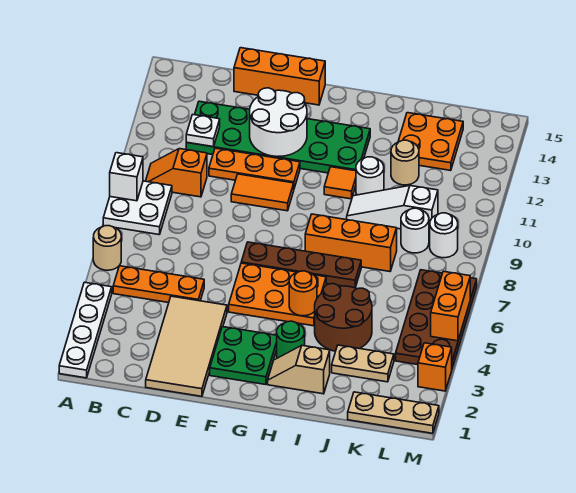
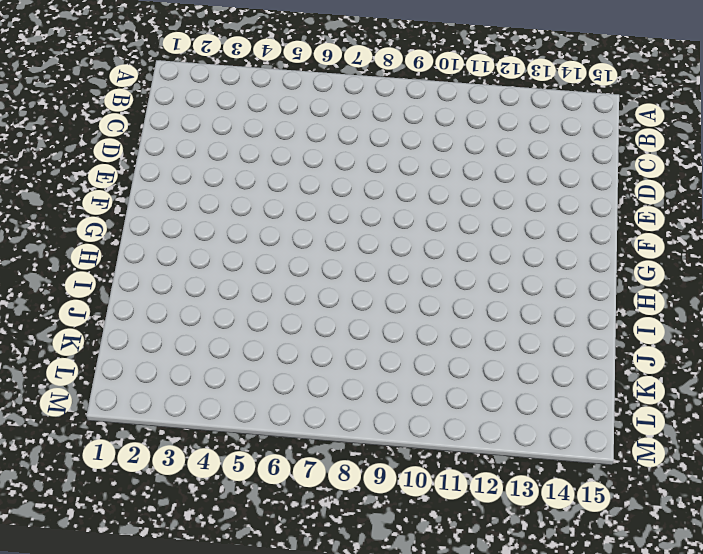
none -> white plate A1:A4 level 1
none -> tan round brick A6 level 1
none -> white plate A8:B9 level 1
none -> orange plate B5:D5 level 1

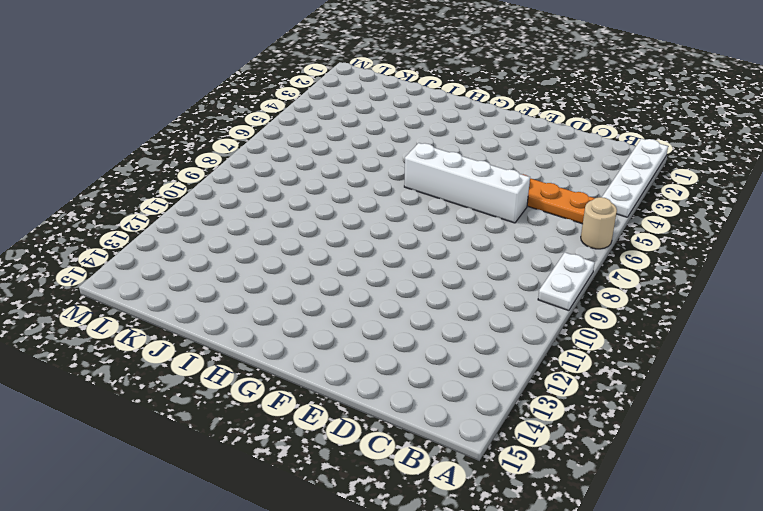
white plate A8:A9 level 1 -> white plate A8:B9 level 1
white brick D6:G6 level 1 -> orange plate F5:H6 level 1
none -> orange slope B10:C10 level 1 top C
none -> green plate C12:H13 level 1
none -> tan tile D1:E4 level 1
none -> orange plate D11:F11 level 1

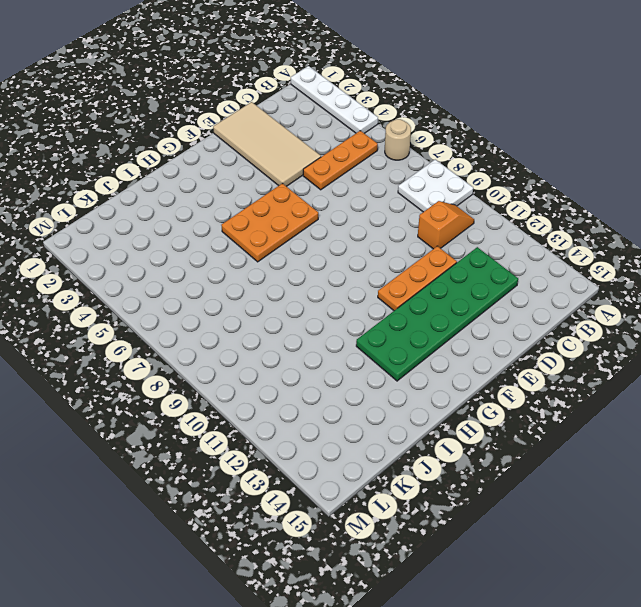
none -> orange brick D15:F15 level 1
none -> orange tile E10:F10 level 1
none -> green plate F2:G3 level 1
none -> brown plate F7:I7 level 1

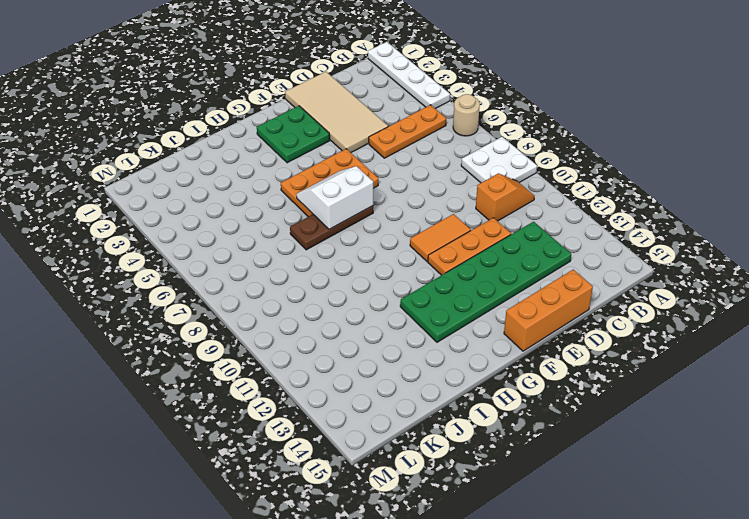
white slope G6:H7 level 2 top 7 -> none
brown plate G7:I7 level 1 -> brown plate F7:I7 level 1
none -> tan slope H2:I2 level 1 top I
none -> green round brick H3 level 1
none -> orange brick H8:J8 level 1
none -> orange tile H11 level 1

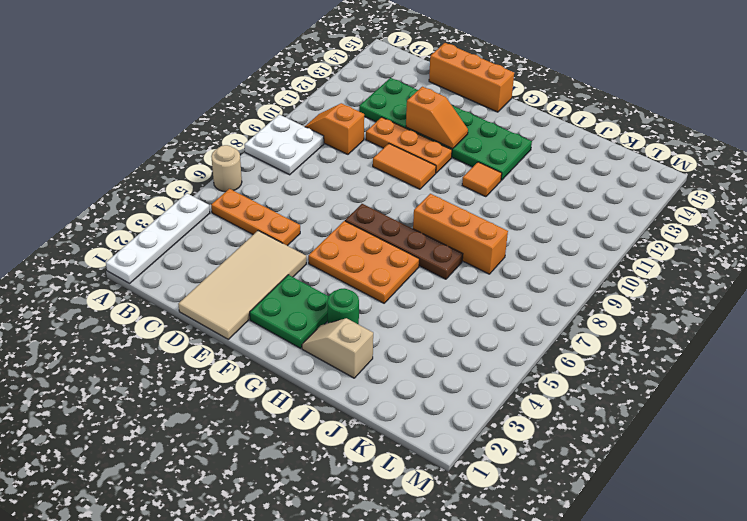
orange slope E12:F12 level 2 top E -> white round brick E12:F13 level 2
none -> brown round brick I4:J5 level 1
none -> white slope I10:K10 level 1 top K
none -> white round brick I11 level 1
none -> tan plate J3:K3 level 1

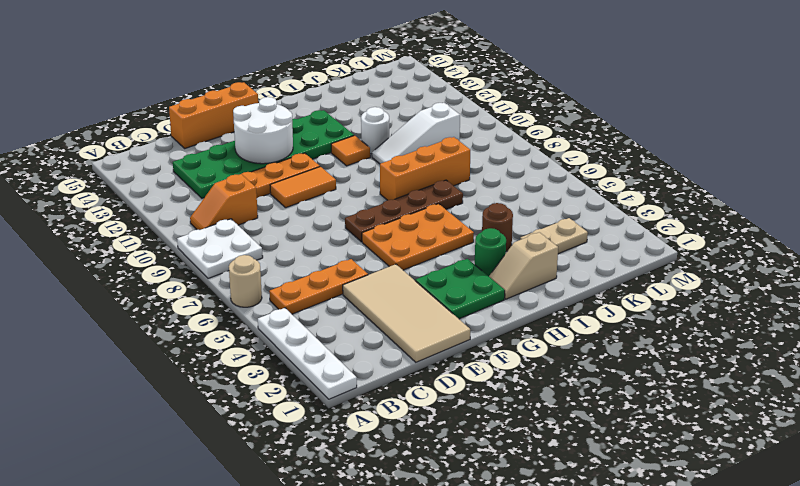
brown round brick I4 level 1 -> brown round brick I4:J5 level 1
none -> tan round brick J12 level 1
none -> orange plate J13:K14 level 1
none -> tan plate K1:M1 level 1
none -> white round brick K9 level 1

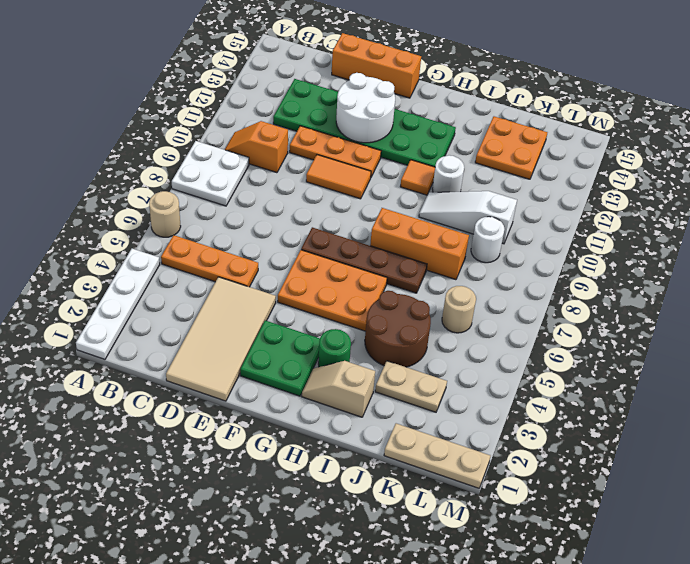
tan round brick K6 level 1 -> tan round brick J12 level 1
none -> brown plate L4:M7 level 1
none -> white round brick L9 level 1
none -> orange brick M3 level 1
none -> white brick A9 level 2

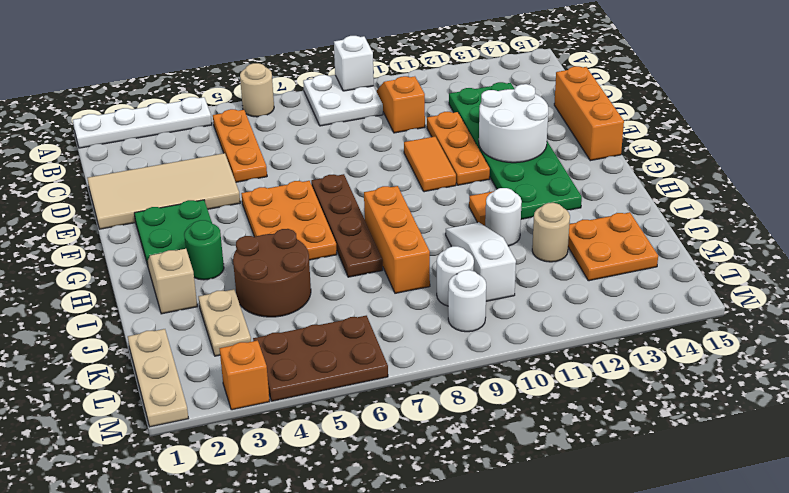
brown plate L4:M6 level 1 -> brown plate L4:M7 level 1
none -> white plate C12 level 2
none -> orange round brick H5 level 2
none -> orange brick M5:M6 level 2

